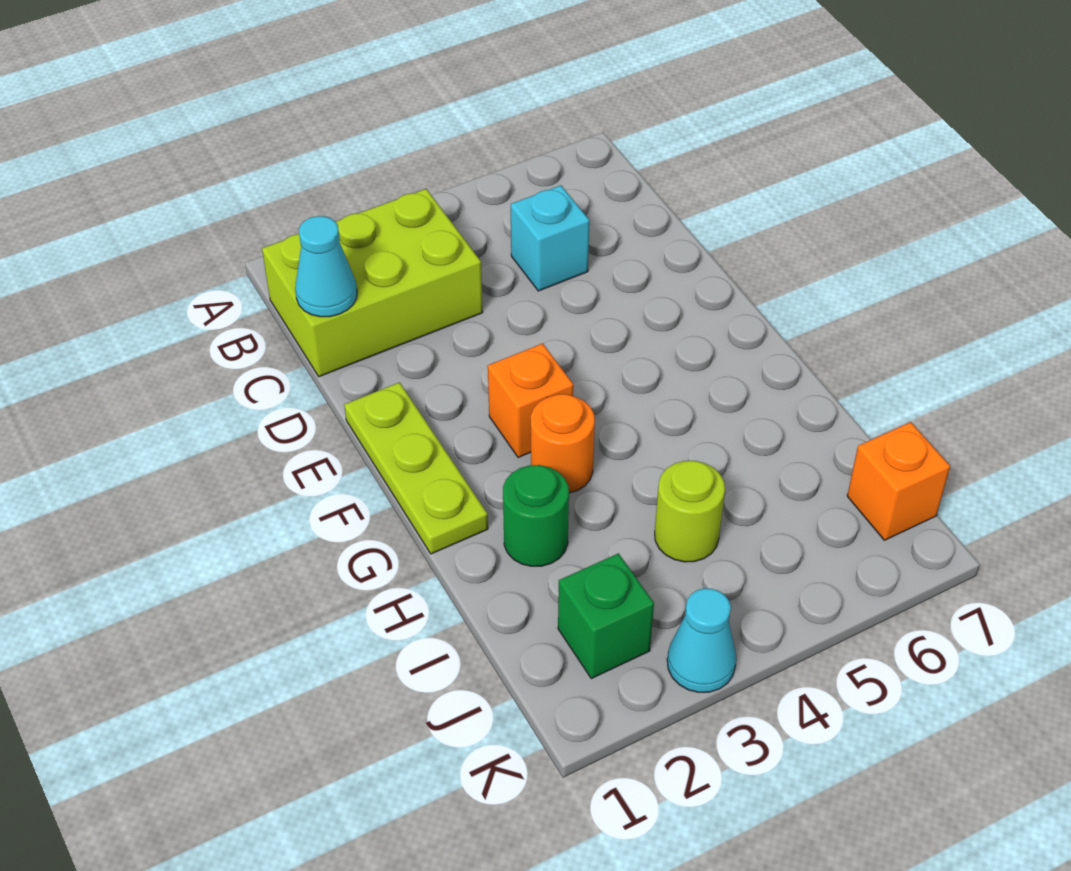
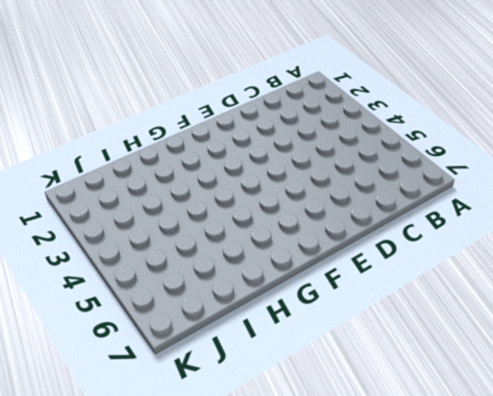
none -> lime brick B1:C3 level 1
none -> cyan brick C5 level 1

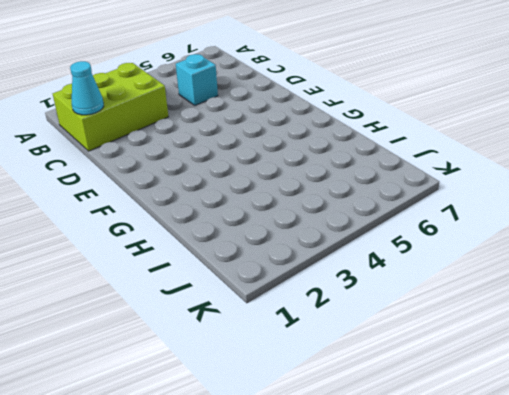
none -> lime plate E1:G1 level 1
none -> orange brick F3 level 1

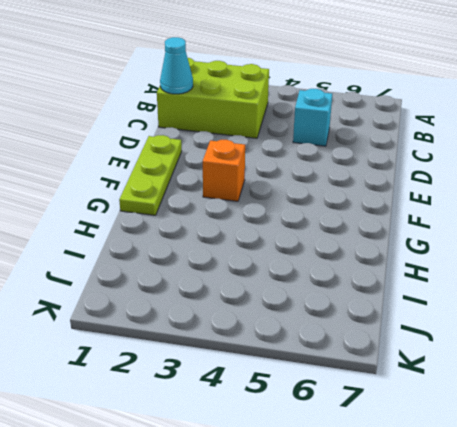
none -> orange round brick G3 level 1
none -> green round brick H2 level 1

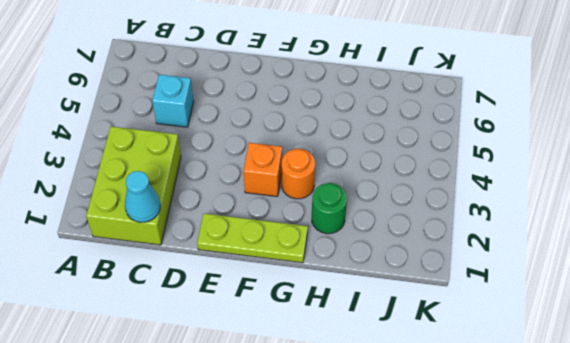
none -> lime round brick I4 level 1
none -> green brick J2 level 1

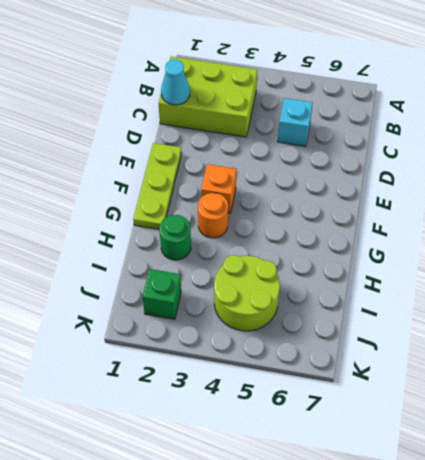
lime round brick I4:J5 level 1 -> lime round brick I4 level 1
none -> orange brick J7 level 1
none -> cyan cone K3 level 1

